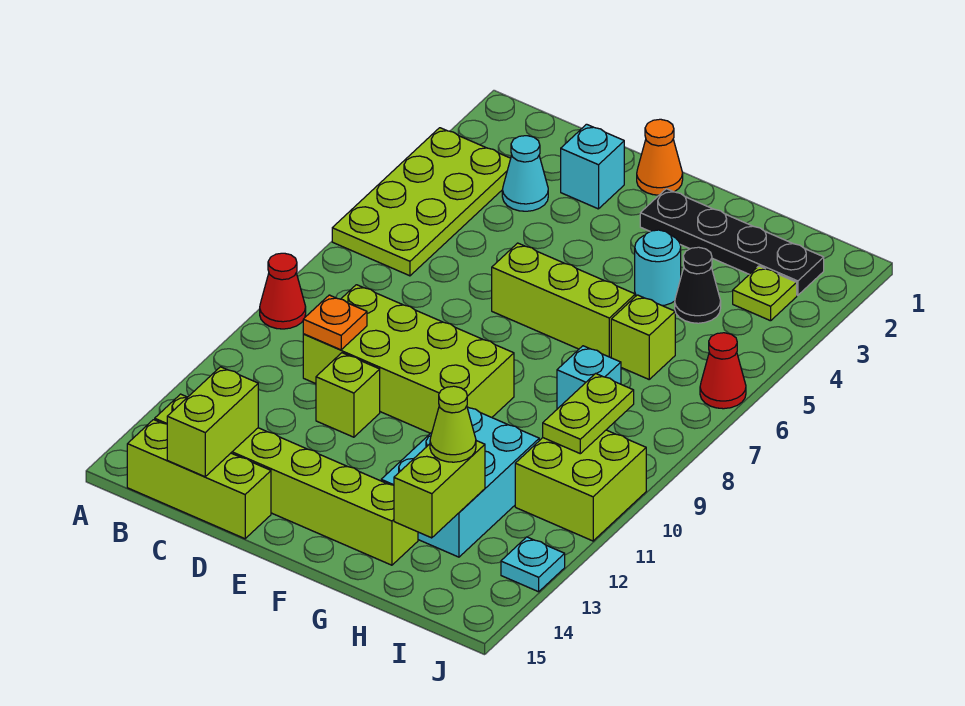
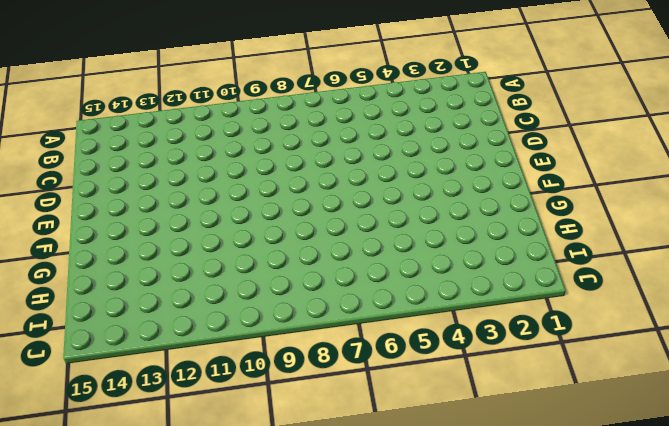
none -> lime plate A3:B6 level 1
none -> red cone A9 level 1
none -> lime brick B14:G14 level 1

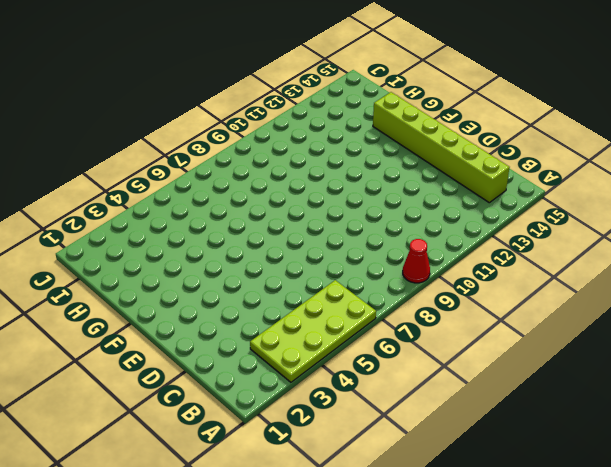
none -> lime brick B15:D15 level 1
none -> cyan cone C3 level 1
none -> lime brick C9:F10 level 1

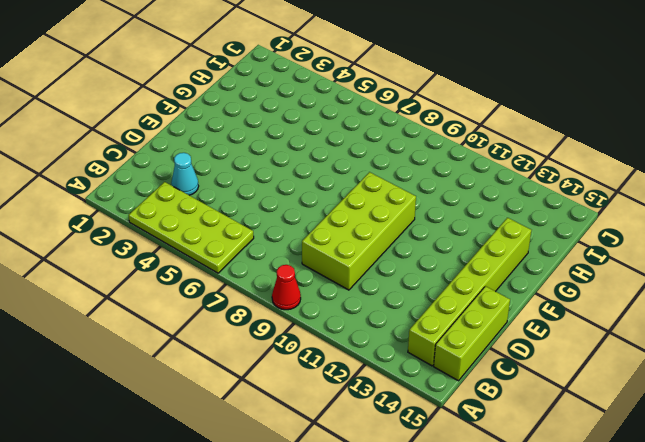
none -> cyan brick D2 level 1
none -> lime brick D11 level 1
none -> orange cone E1 level 1

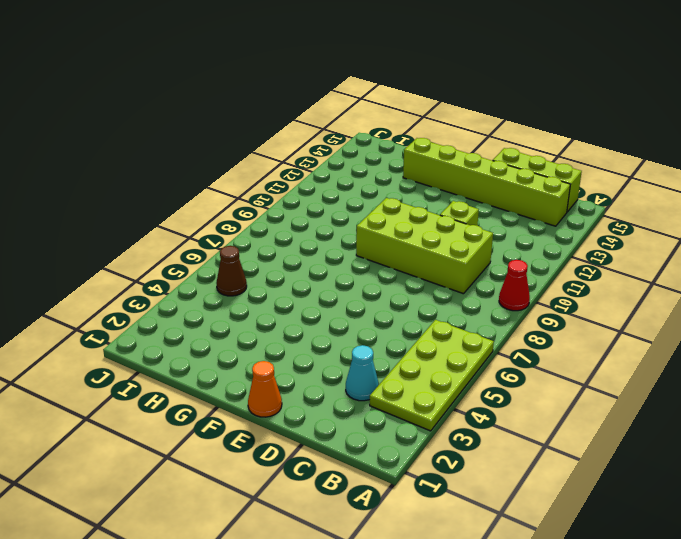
brown cone I5 level 1 -> none
none -> cyan brick D2 level 1
none -> lime brick E6:G6 level 1
none -> black plate F2:I2 level 1

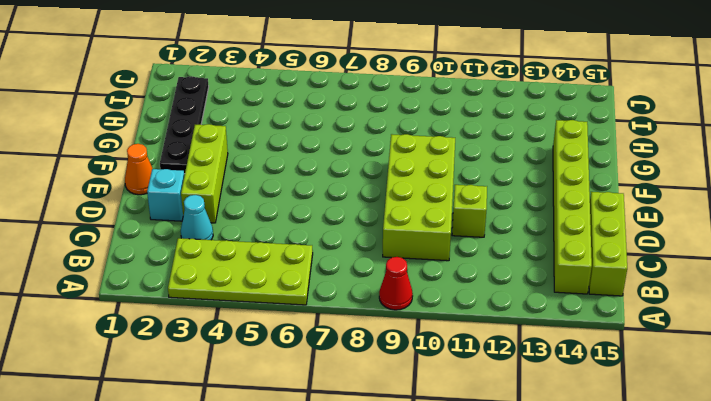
lime brick D3:F3 level 1 -> lime brick E6:G6 level 1
none -> cyan round brick G4 level 1
none -> cyan brick G11:H13 level 1
none -> black cone H4 level 1

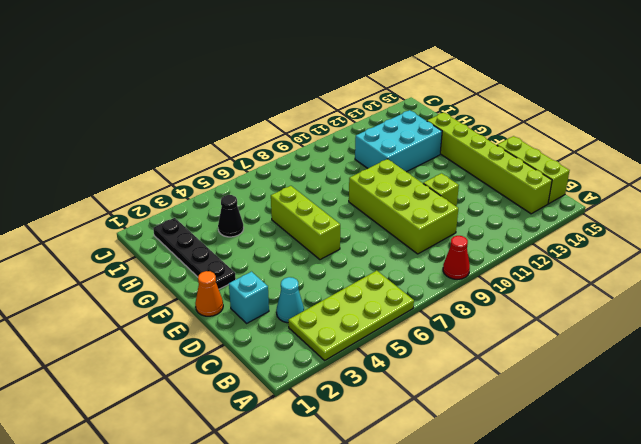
none -> cyan round brick G4 level 1
none -> lime brick H6 level 1
none -> cyan brick H8 level 1

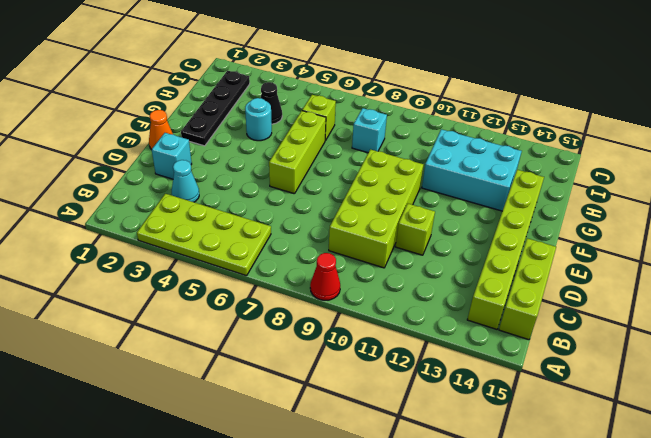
none -> lime plate I3 level 1
none -> lime brick I10:J11 level 1
none -> red cone J6 level 1

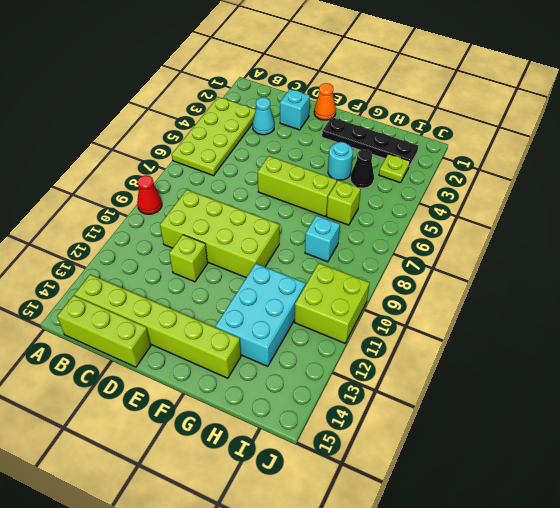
none -> red cone J6 level 1
none -> cyan plate J13 level 1
none -> orange plate C10 level 2

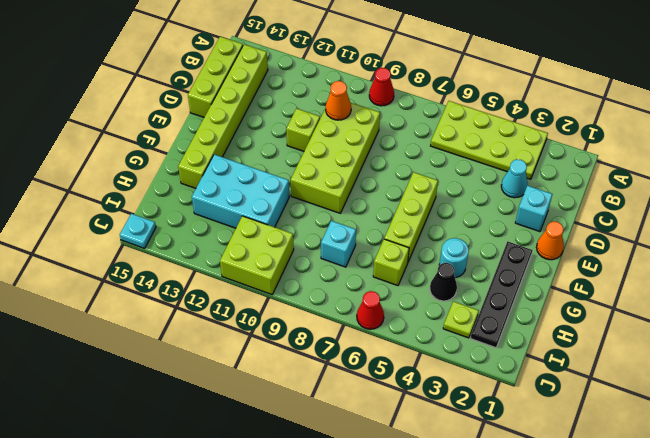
orange cone C10 level 2 -> orange plate C10 level 2
cyan plate J15 level 1 -> cyan plate J13 level 1
none -> lime brick C14:C15 level 2
none -> lime brick H13:H14 level 2
none -> lime plate I9:I10 level 2

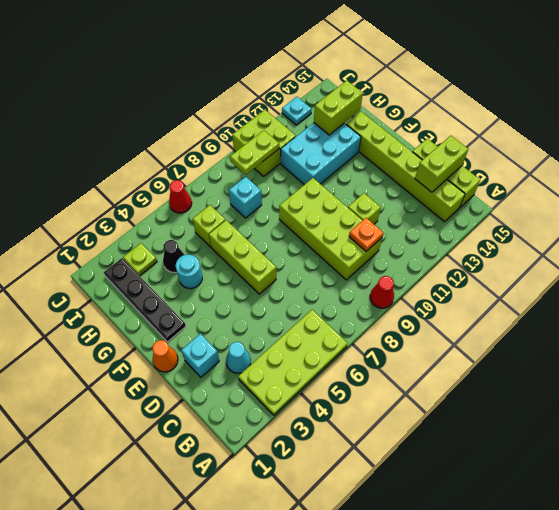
none -> lime cone H13 level 3

